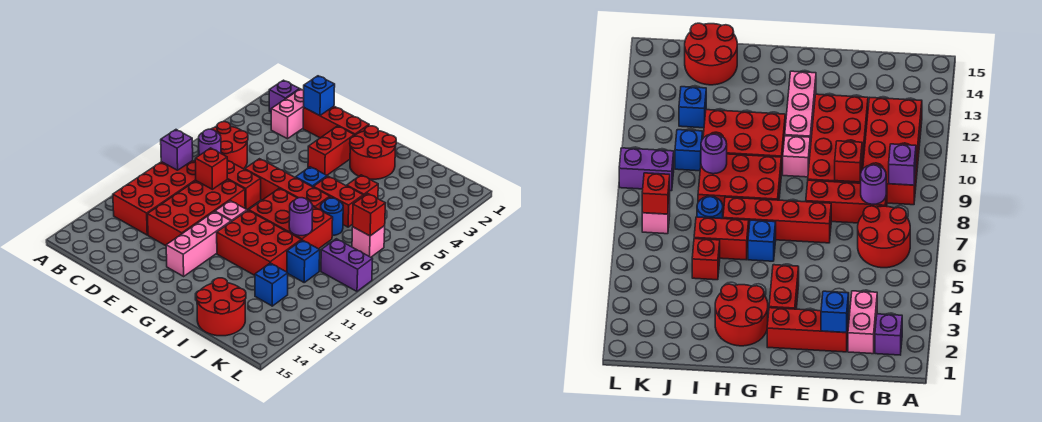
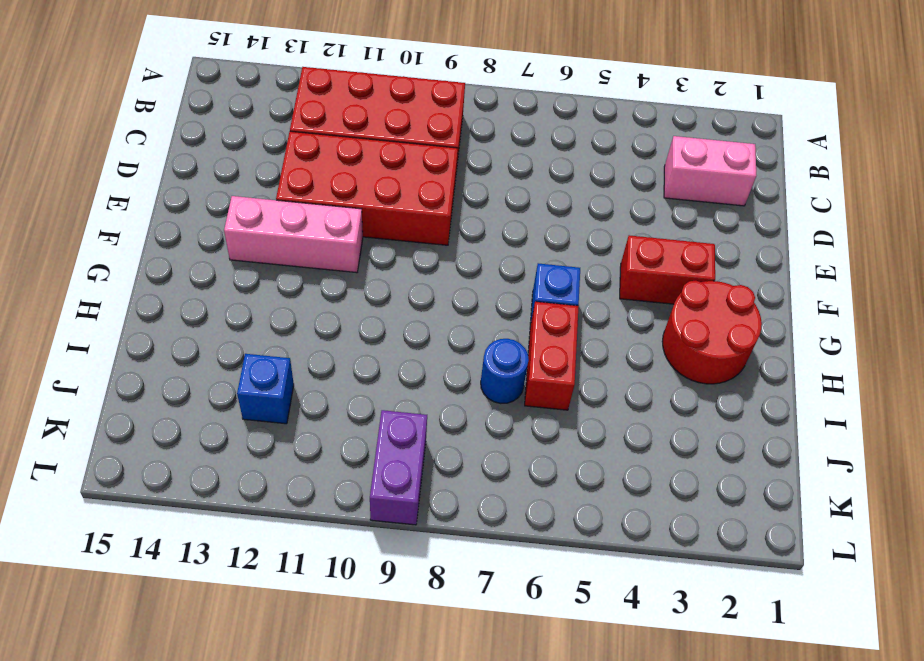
none -> purple brick B2 level 1
none -> red round brick B6:C7 level 1
none -> red brick C8:E8 level 1

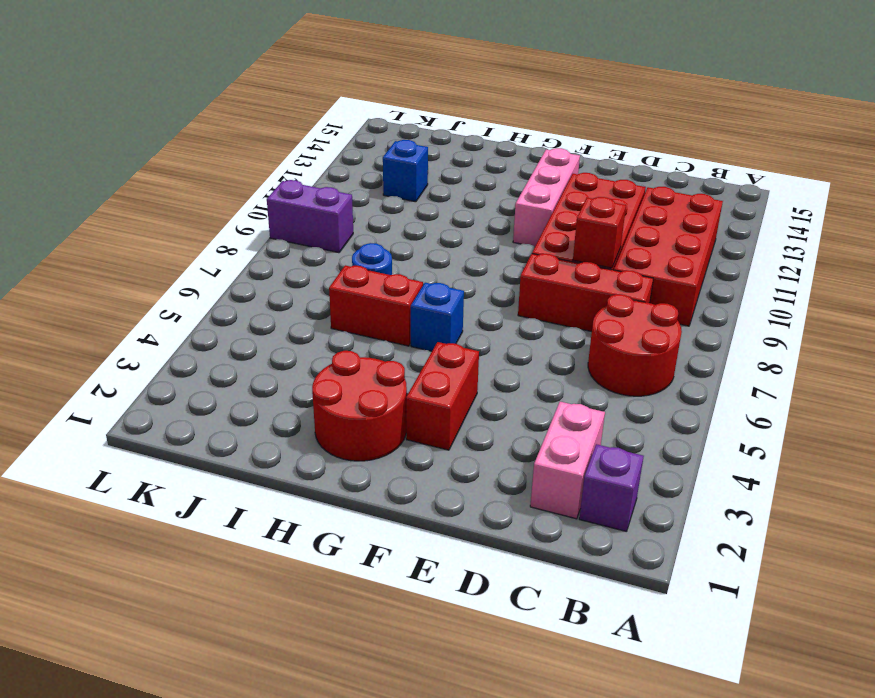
none -> red brick D2:F2 level 1
none -> red brick E7:H7 level 1
none -> pink brick F10 level 1

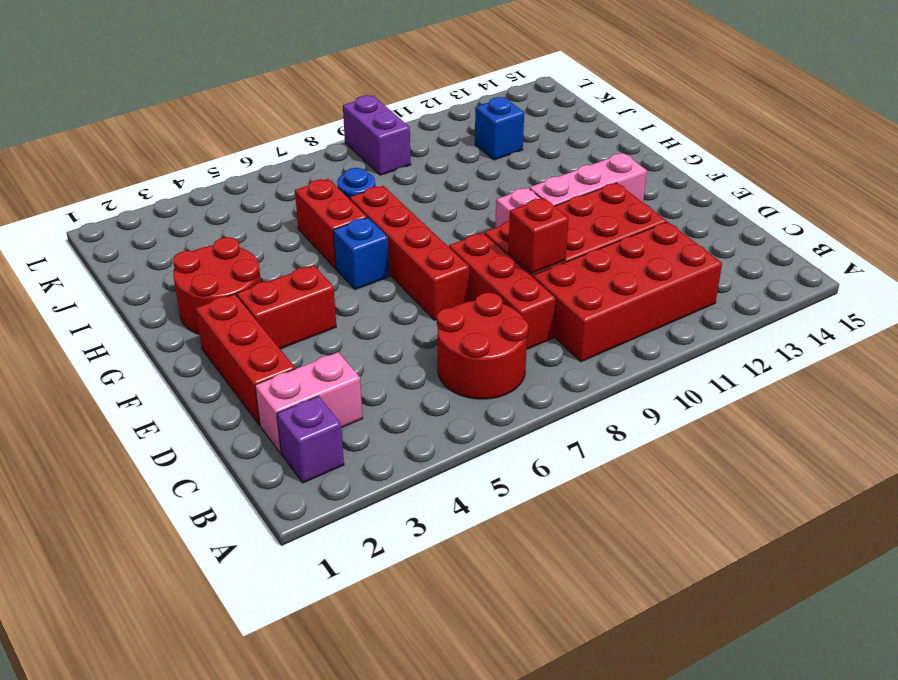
none -> red brick G8:I9 level 1
none -> red brick G10:I11 level 1
none -> red brick I5 level 1

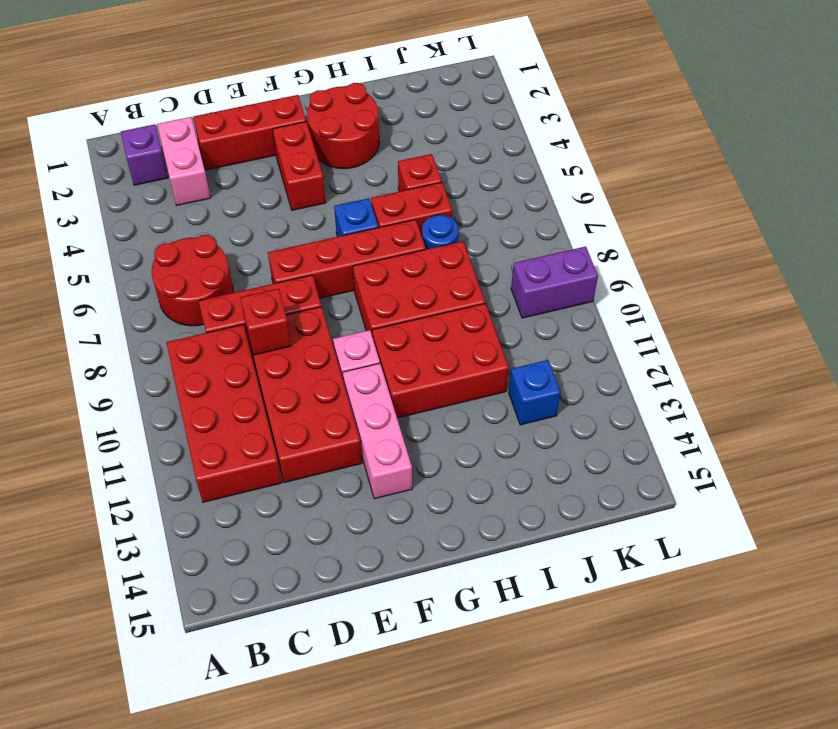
none -> red round brick I14:J15 level 1
none -> blue brick J10 level 1
none -> pink brick K7 level 1

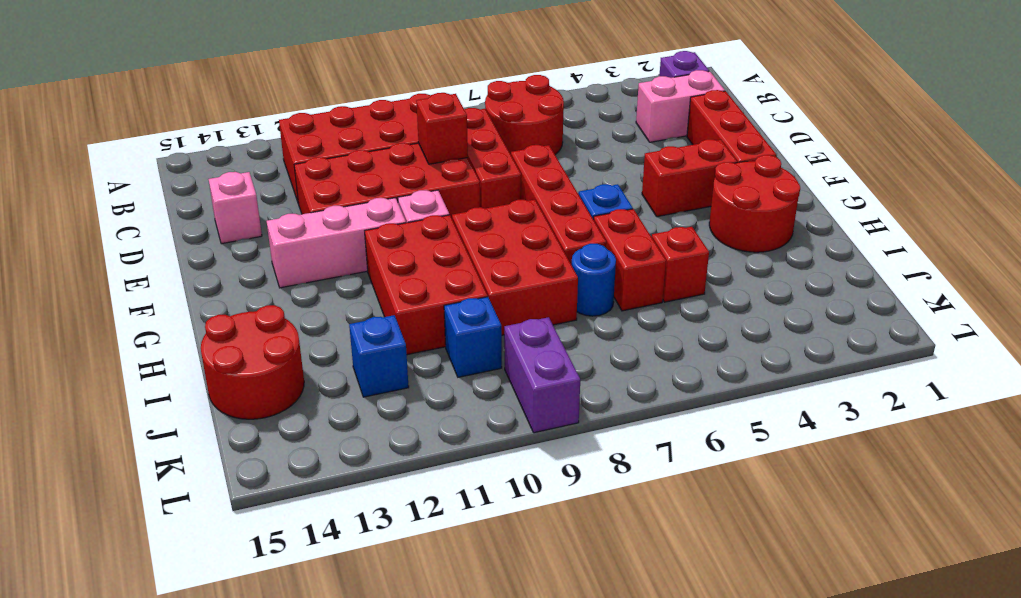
pink brick D14 level 1 -> pink brick K7 level 1
none -> purple brick B9 level 2
none -> purple round brick C8 level 2
none -> blue brick D2 level 2

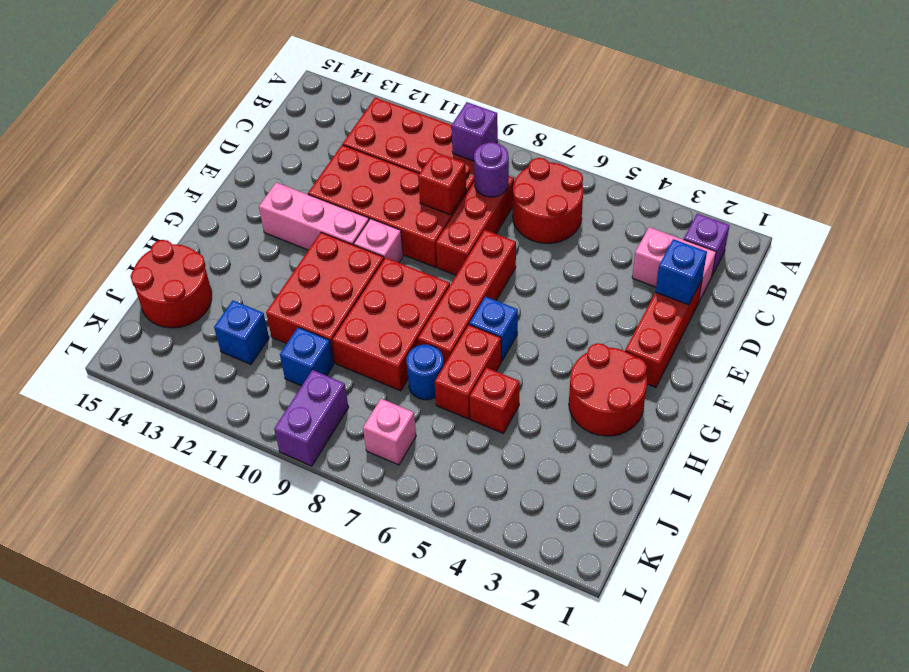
none -> red brick F3:F4 level 1
none -> purple round brick I9 level 2
none -> red brick K7 level 2

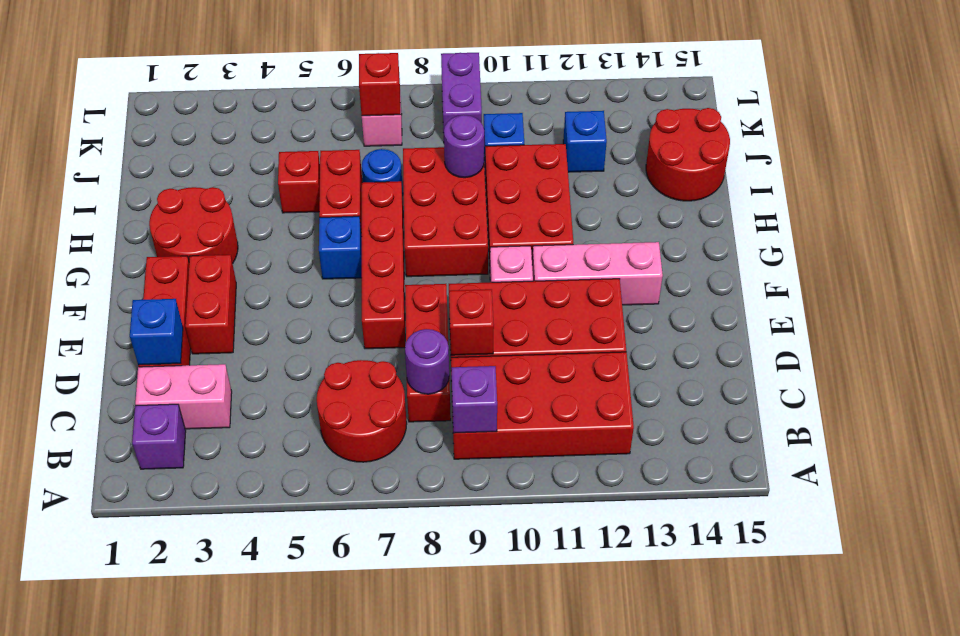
red brick E3:F3 level 1 -> red brick F3:F4 level 1

